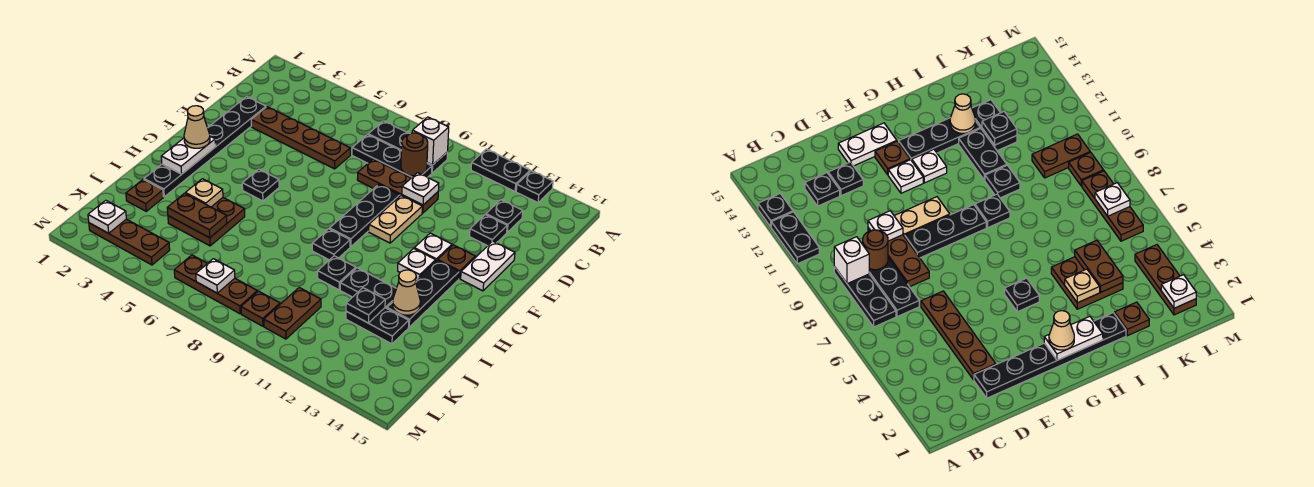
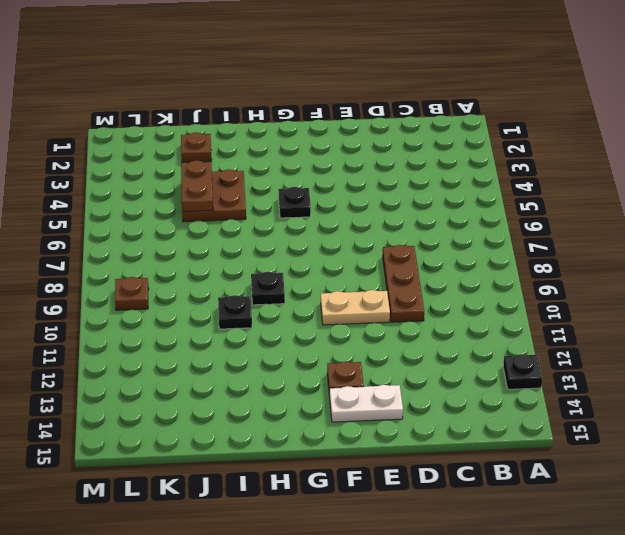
none -> black plate A11:A12 level 1
none -> black plate B7:B9 level 1
none -> black plate C7:C9 level 1
none -> black plate C13 level 1

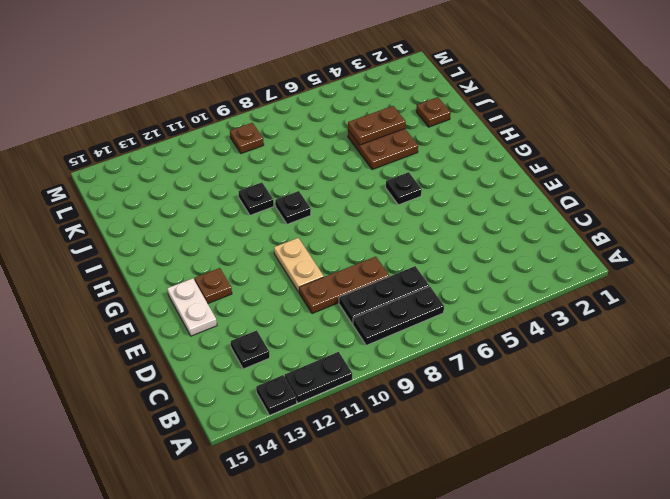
none -> black plate D2:I2 level 1
none -> brown plate D3:D6 level 1
none -> black plate D13 level 1
none -> black plate E9:G9 level 1

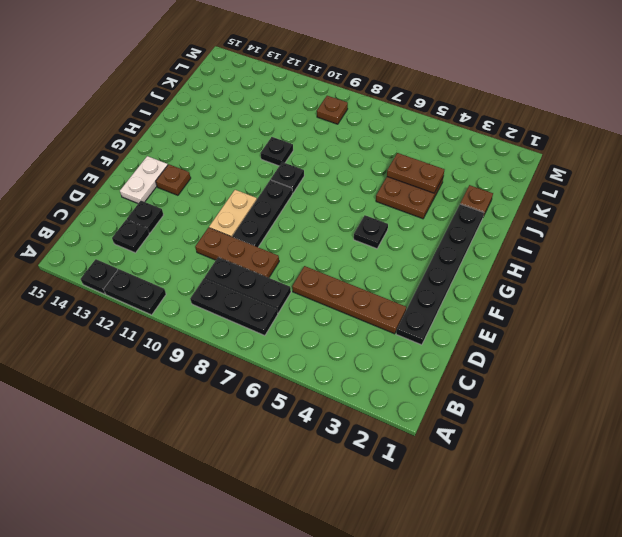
none -> white plate F12 level 1
none -> white plate G12 level 1
none -> black plate G13:I13 level 1
none -> black plate I11:I12 level 1

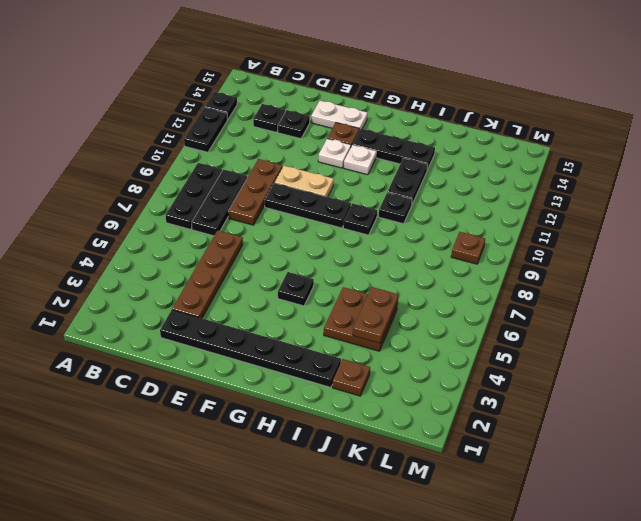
none -> black plate J12:J13 level 1
none -> brown plate K10:L10 level 1
none -> brown plate L2:L4 level 1
none -> brown plate L6:L8 level 1

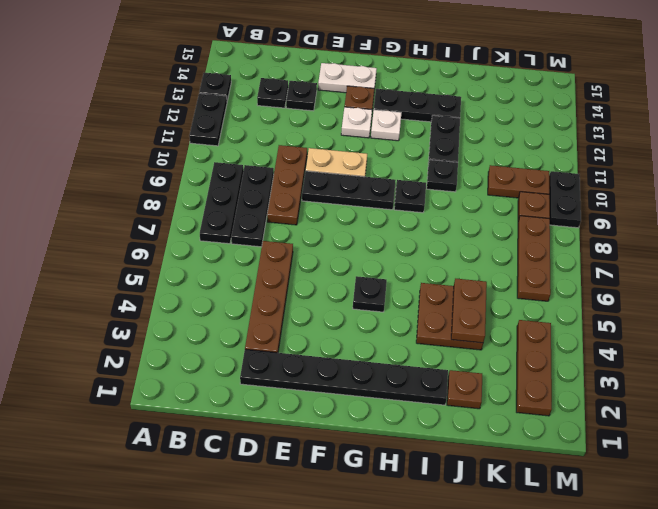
black plate M9:M10 level 1 -> black plate J12:J13 level 1
none -> white brick B9 level 2
none -> brown round brick C9 level 2
none -> white plate D10 level 2
none -> white plate G2:H2 level 2

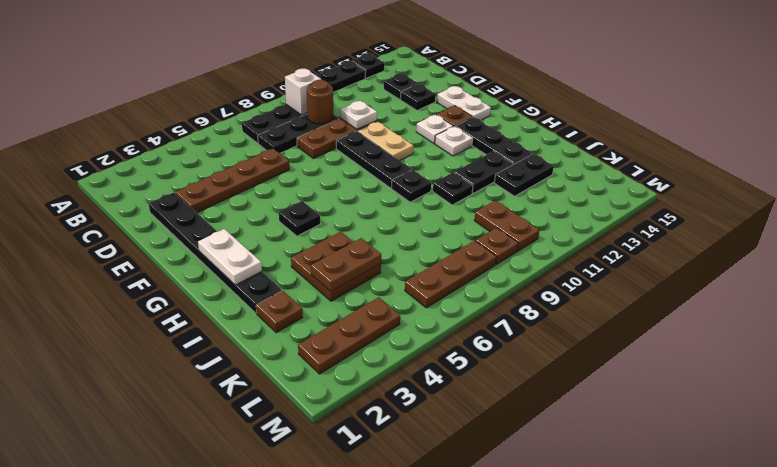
none -> tan plate I4 level 2
none -> tan cone I13 level 2
none -> black plate J12 level 2
none -> white plate L2 level 2

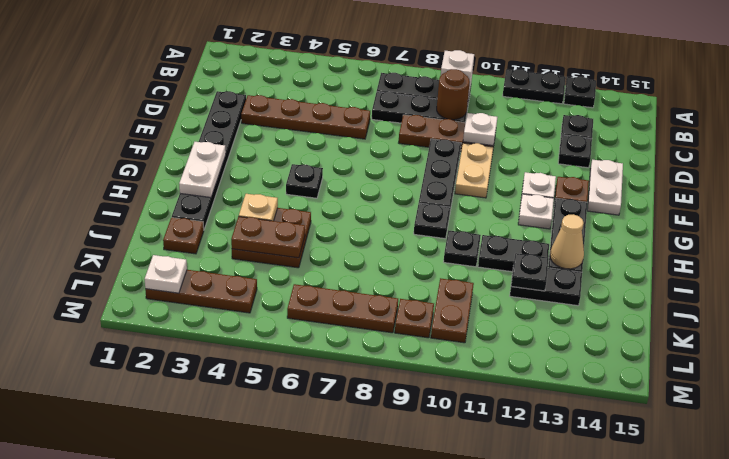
none -> white plate L7 level 2
none -> tan cone G2 level 3

